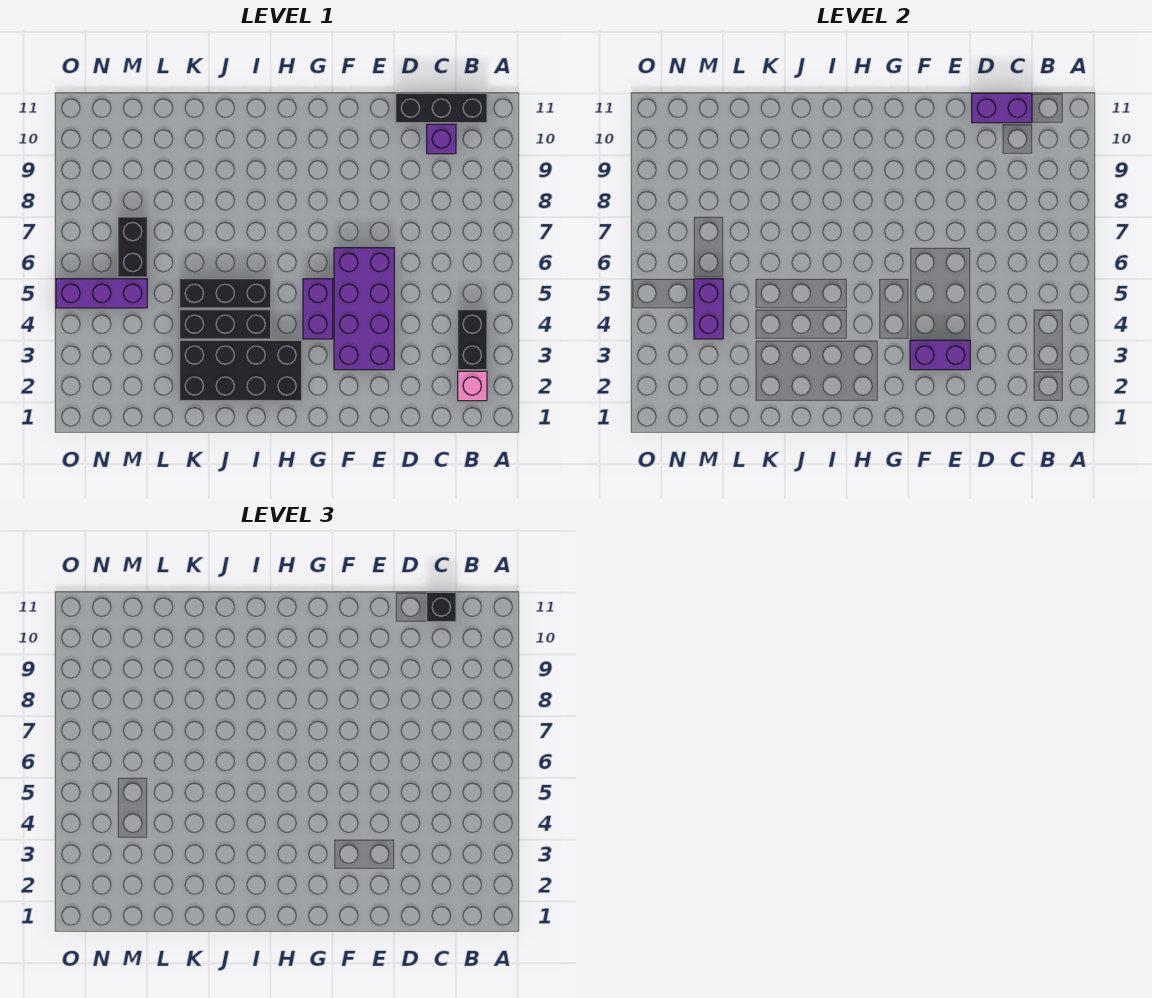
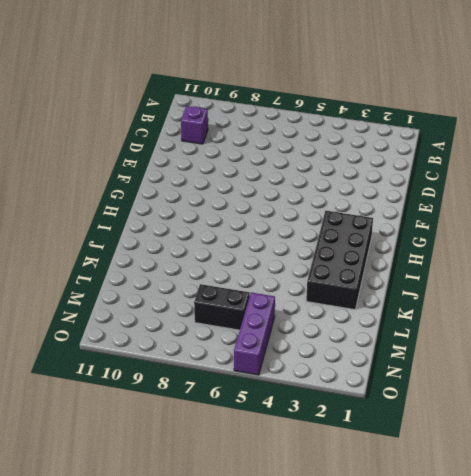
none -> pink brick B2 level 1
none -> black brick B3:B4 level 1
none -> black brick B11:D11 level 1

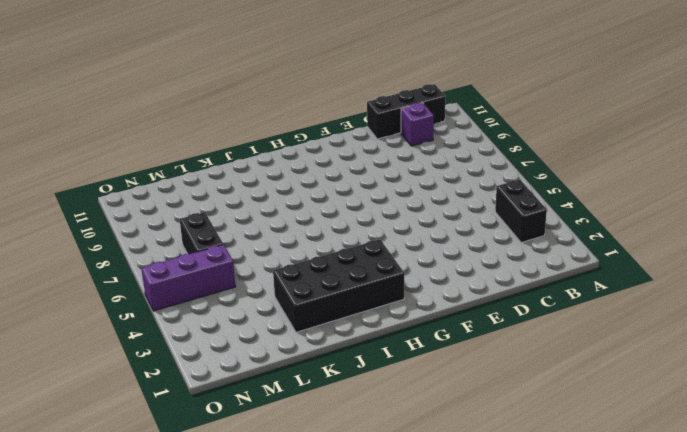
none -> pink brick B2 level 1
none -> purple brick E3:F6 level 1
none -> purple brick G4:G5 level 1

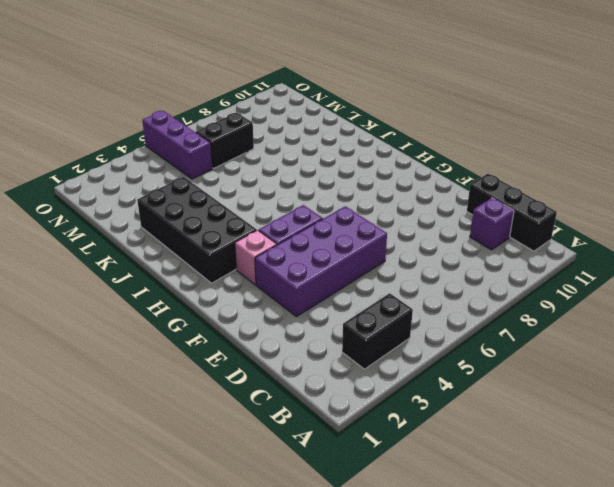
pink brick G3 level 1 -> pink brick B2 level 1
none -> black brick I4:K4 level 1
none -> black brick I5:K5 level 1
none -> purple brick C11:D11 level 2

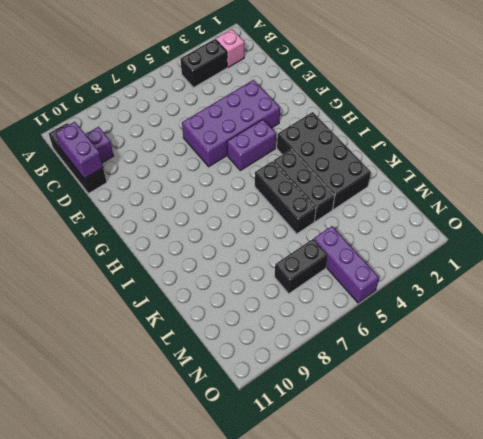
none -> purple brick E3:F3 level 2
none -> purple brick M4:M5 level 2
none -> black brick C11 level 3

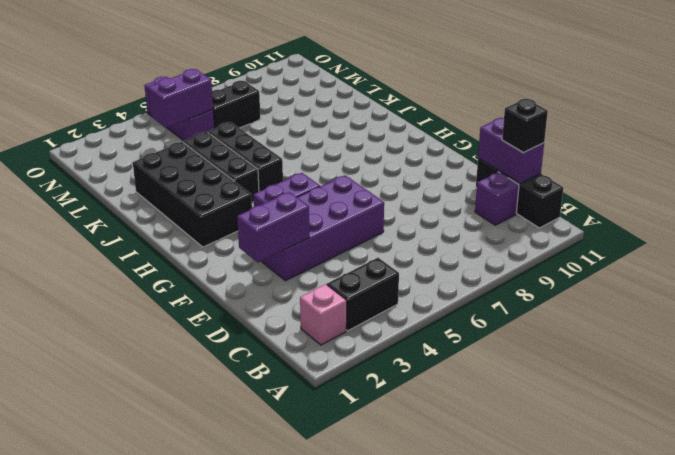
purple brick E2:E3 level 2 -> purple brick E3:F3 level 2

